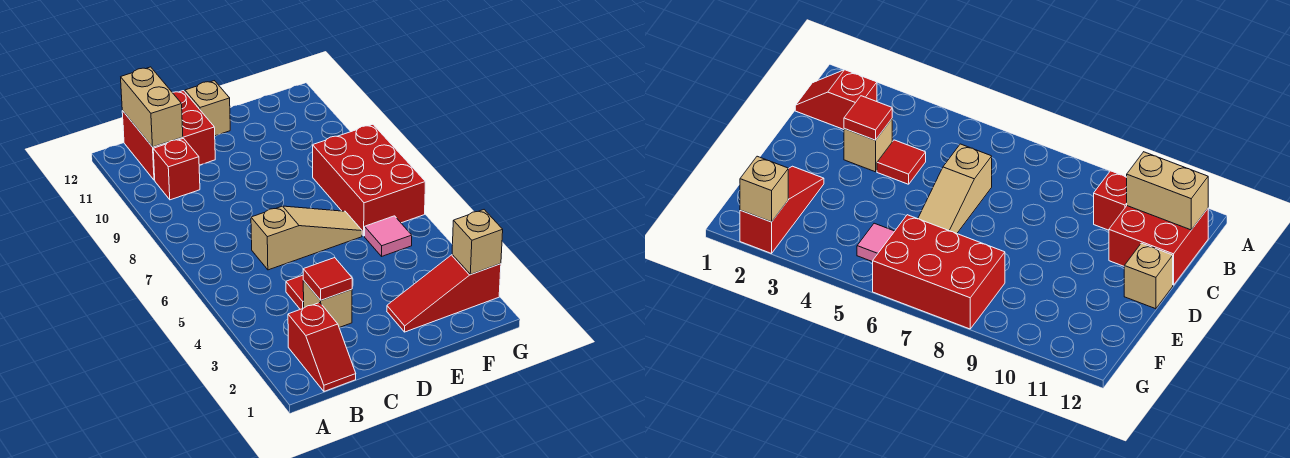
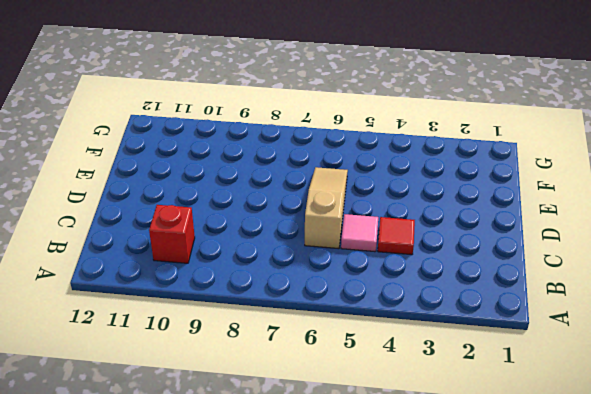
pink tile C5 level 1 -> pink tile F5 level 1
none -> red slope B1:B2 level 1 top 2
none -> red brick B11:C12 level 1
none -> tan brick C3 level 1

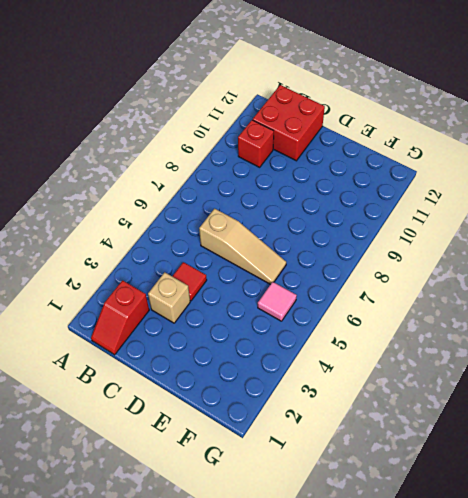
none -> tan brick D12 level 1
none -> red slope E2:G2 level 1 top G
none -> red brick F6:G8 level 1

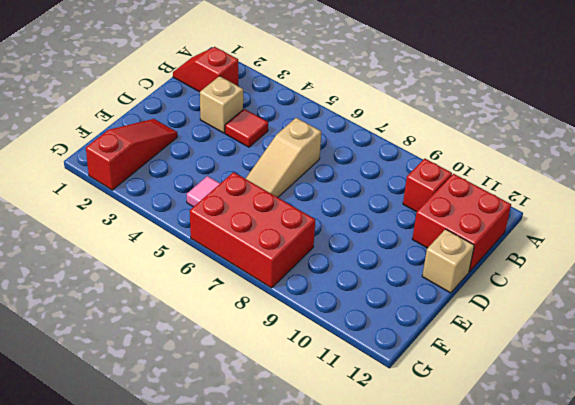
none -> tan brick B11:B12 level 2
none -> red tile C3 level 2
none -> tan brick G2 level 2

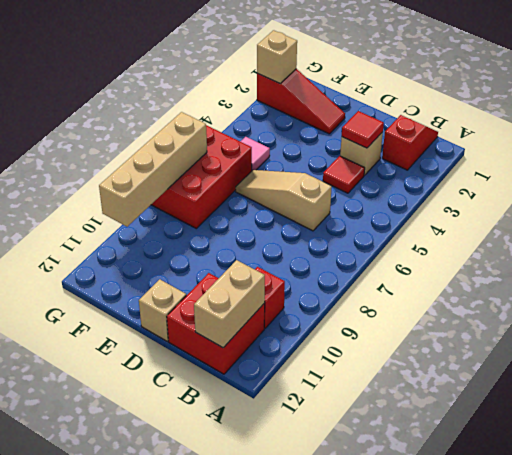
tan brick G7:G10 level 2 -> none

